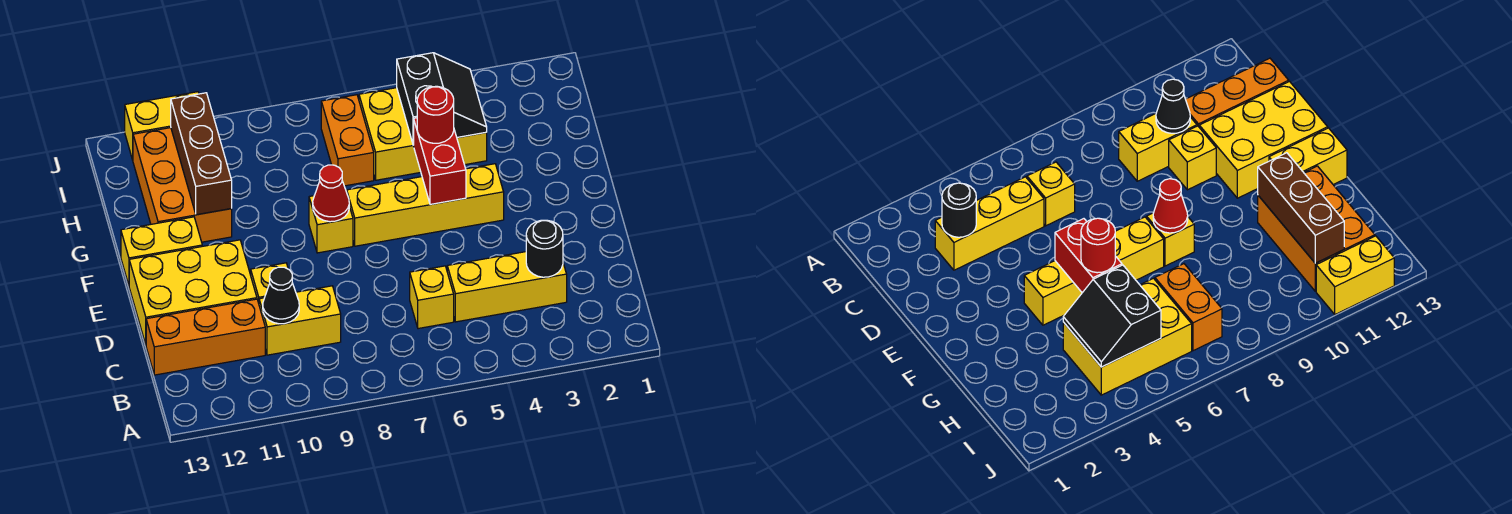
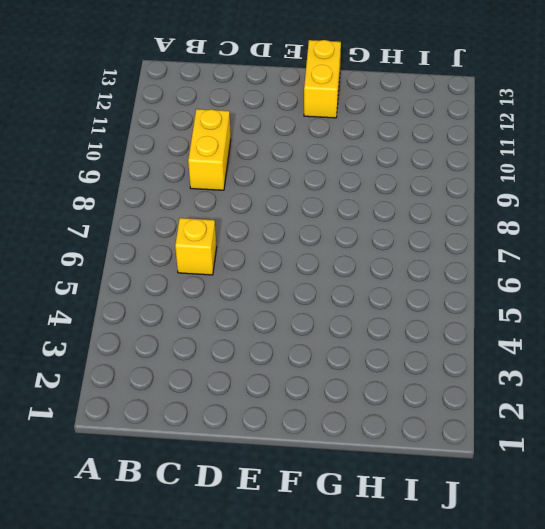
none -> yellow brick C3:C5 level 1
none -> orange brick C11:C13 level 1
none -> yellow brick D10 level 1

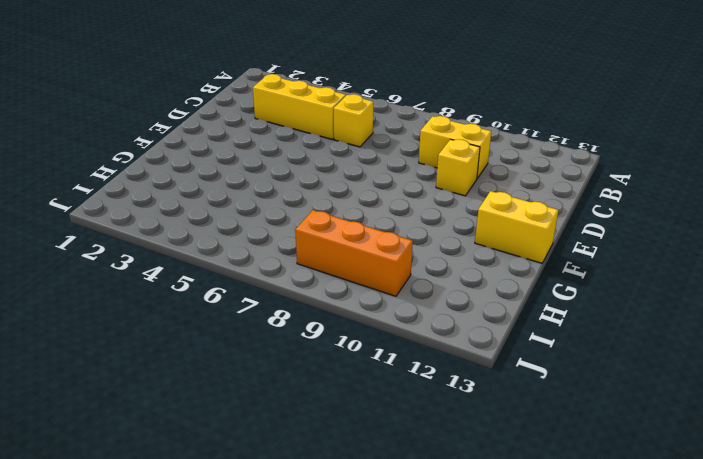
orange brick I8:I10 level 1 -> orange brick C11:C13 level 1
none -> yellow brick D11:E13 level 1
none -> yellow brick F4:F7 level 1
none -> yellow brick F8 level 1

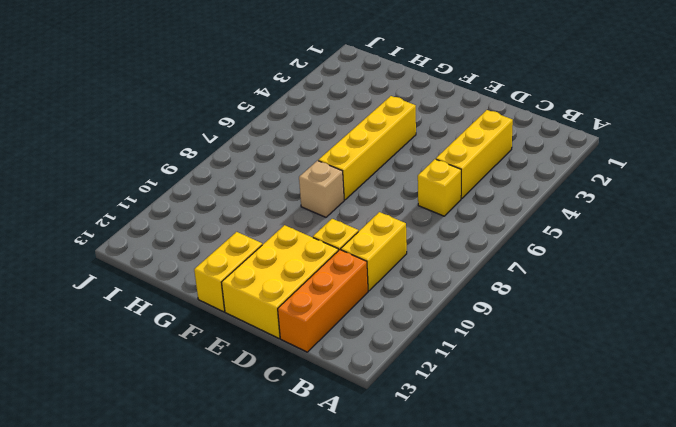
tan brick F8 level 1 -> yellow brick F8 level 1
none -> orange brick G11:I12 level 1
none -> yellow brick H4:I6 level 1
none -> orange brick H7:I7 level 1

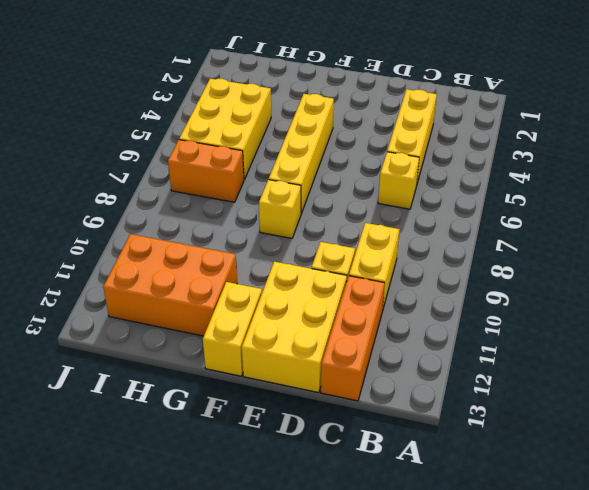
none -> yellow brick J11:J12 level 1
none -> black round brick C3 level 2
none -> black cone C10 level 2

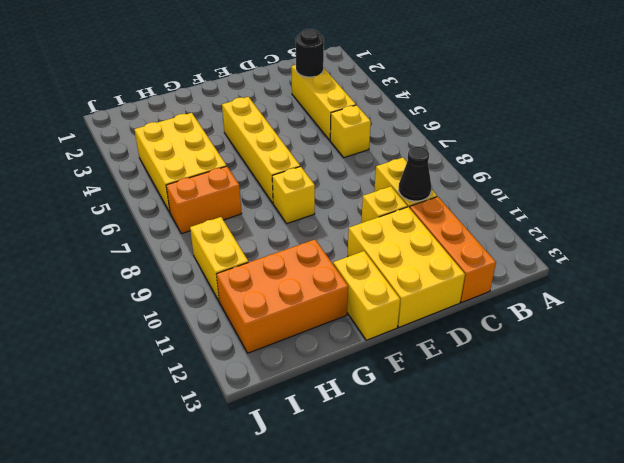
yellow brick I9:I10 level 1 -> yellow brick J11:J12 level 1
none -> red brick F5:G5 level 2
none -> red cone F8 level 2
none -> brown brick G11:I11 level 2

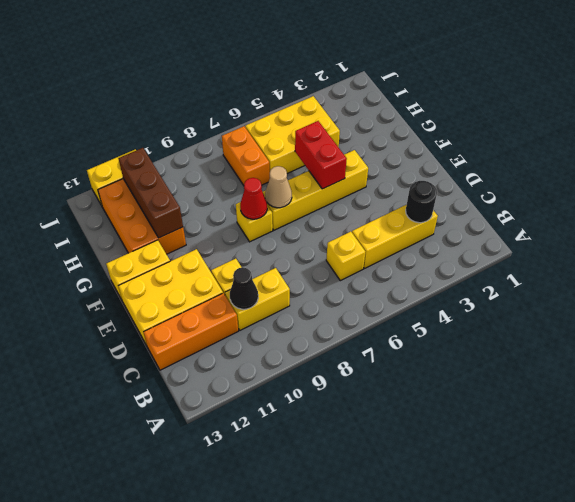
tan cone F7 level 2 -> none
none -> black slope H4:I5 level 2 top 5
none -> red round brick G5 level 3

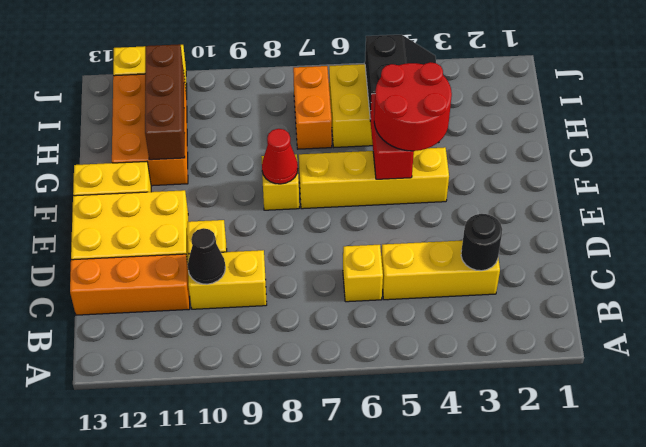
red round brick F4:G5 level 3 -> red round brick G5 level 3

